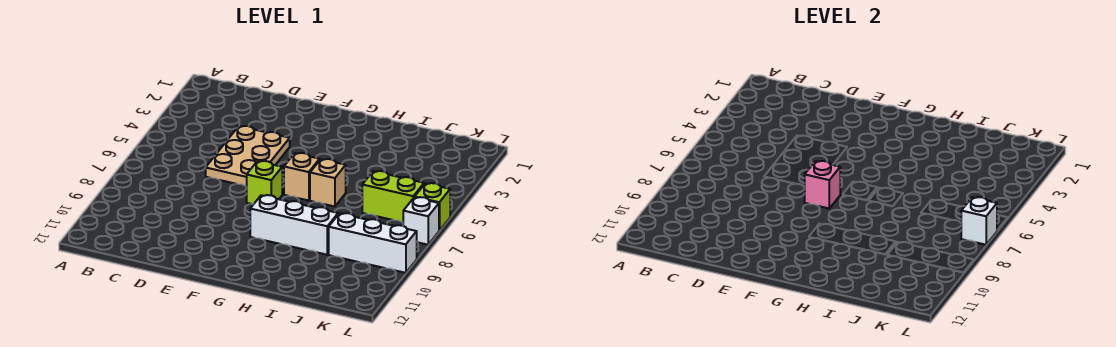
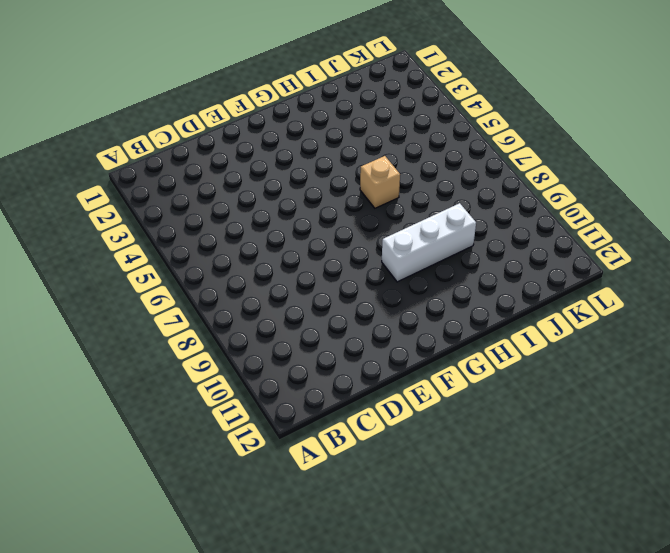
none -> tan plate D4:E6 level 1
none -> lime brick F7 level 1

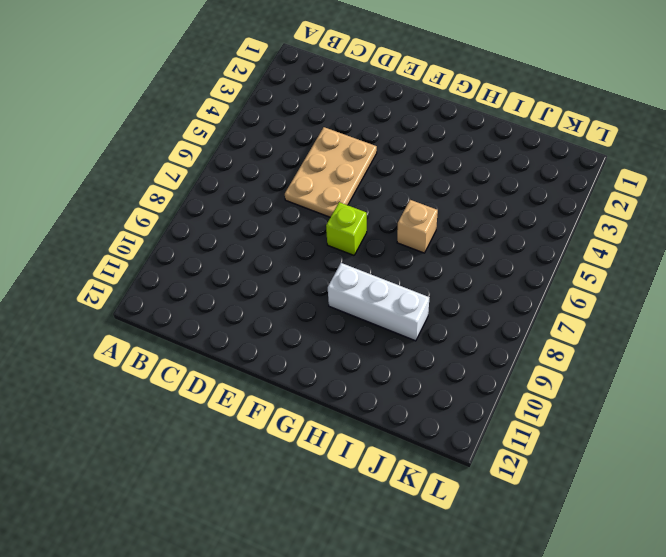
none -> tan brick G6 level 1
none -> lime brick J6:K6 level 1

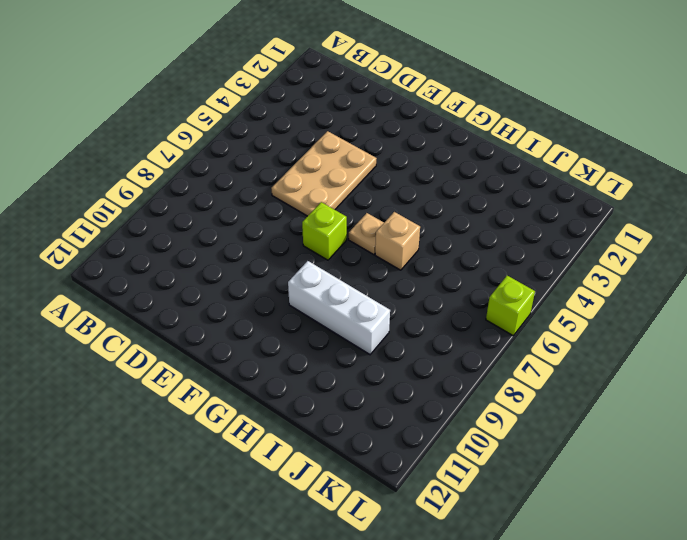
tan plate G6 level 1 -> tan brick G6 level 1
none -> lime brick J6:K6 level 1
none -> white brick J9:L9 level 1

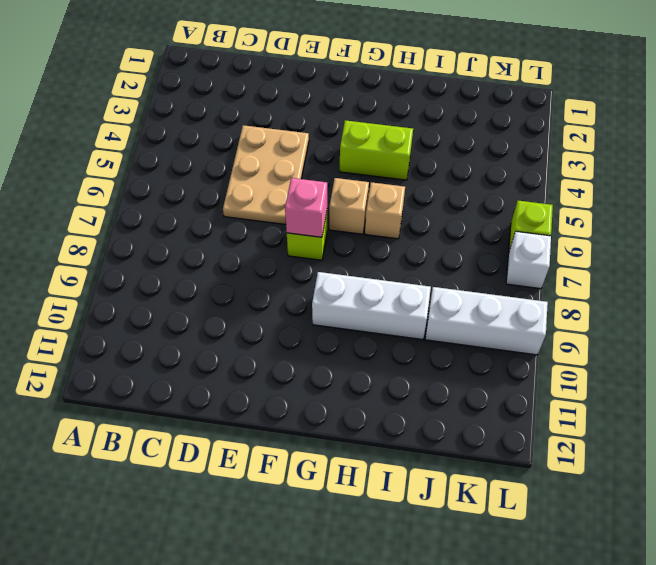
lime brick G4:H4 level 1 -> lime brick J6:K6 level 1
none -> white brick L7 level 2

